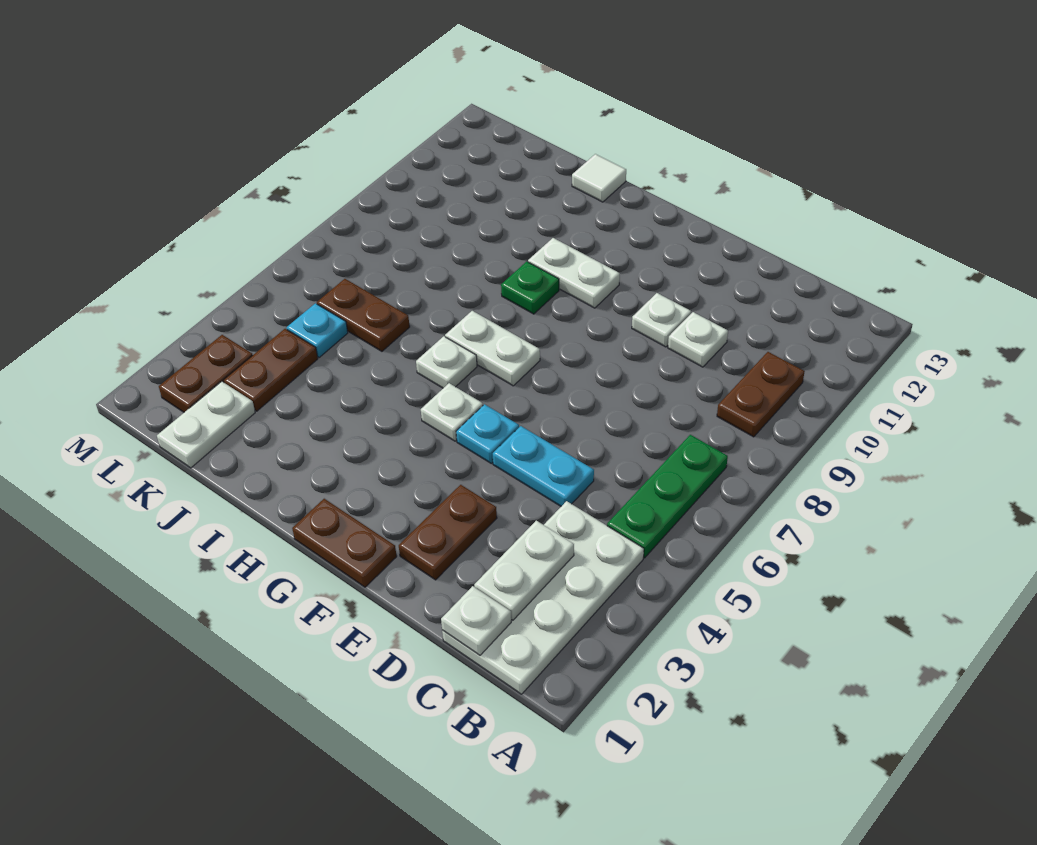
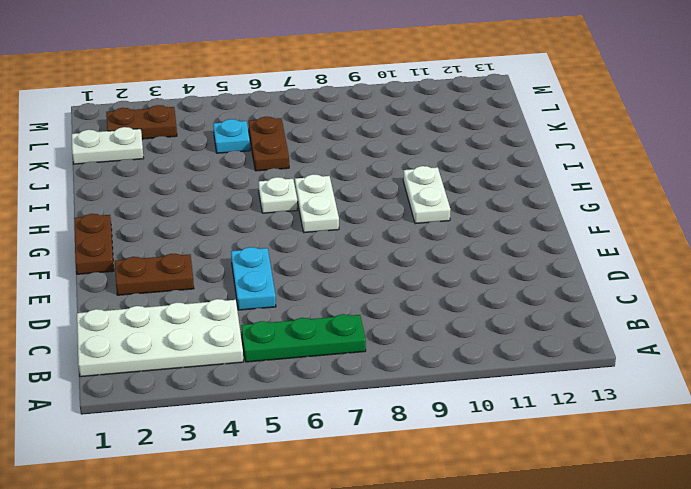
none -> brown plate B9:B10 level 1
none -> white plate D10 level 1
none -> white plate E10 level 1

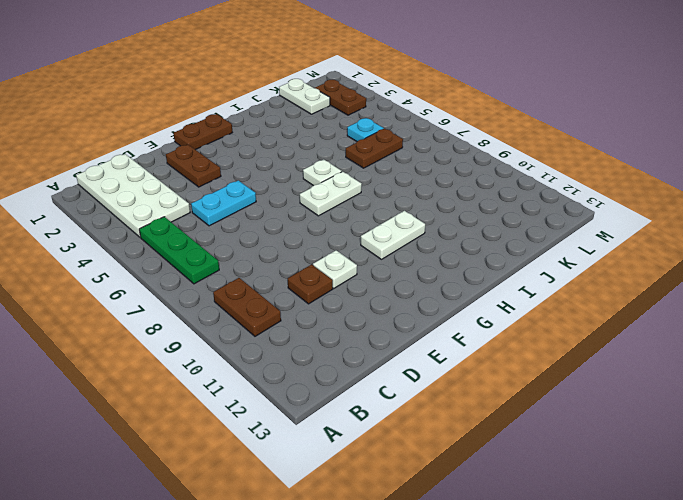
brown plate D10 level 1 -> white plate D10 level 1
none -> cyan plate F5 level 1
none -> white plate G5 level 1
none -> green plate H9 level 1

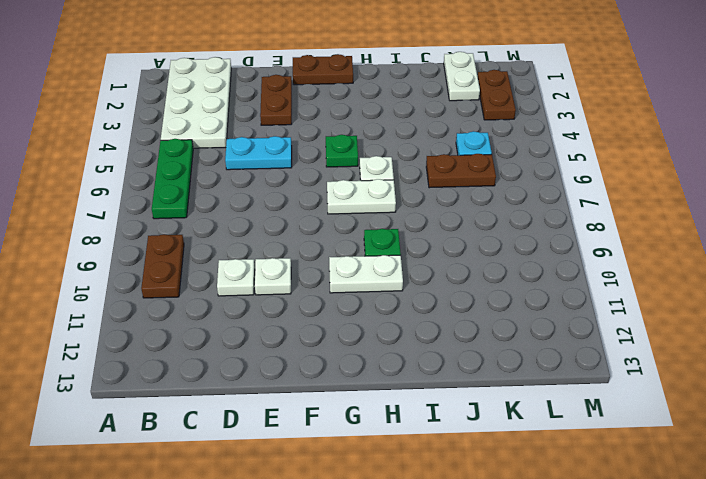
green plate G5 level 1 -> white plate G5 level 1
none -> cyan plate F5 level 1
none -> white tile I13 level 1
none -> brown plate K3:K4 level 1

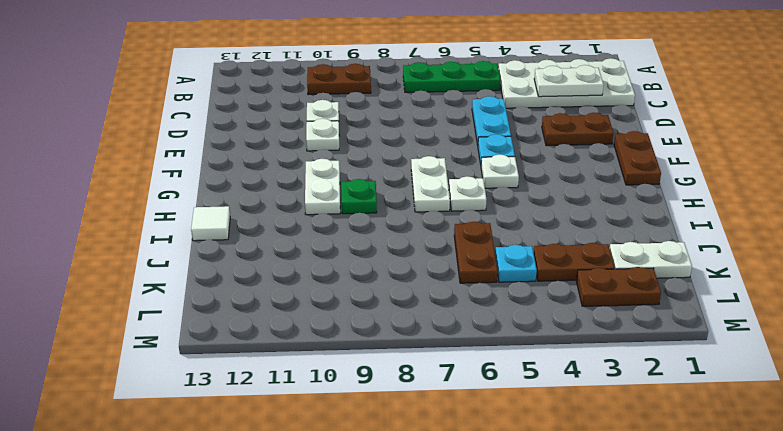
none -> white plate C1 level 2

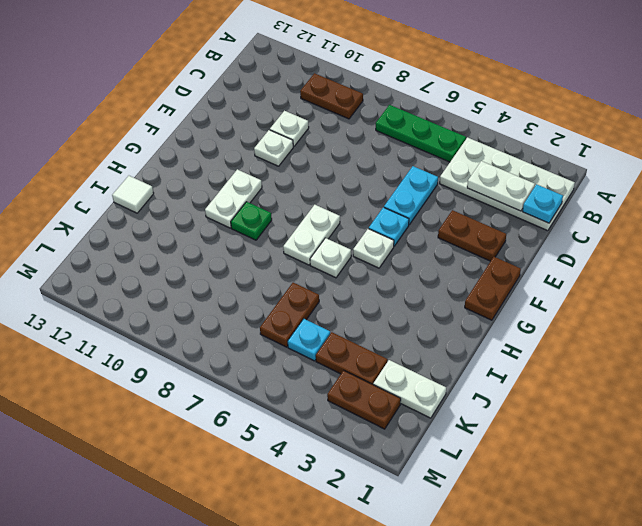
cyan plate C1 level 2 -> white plate C1 level 2

